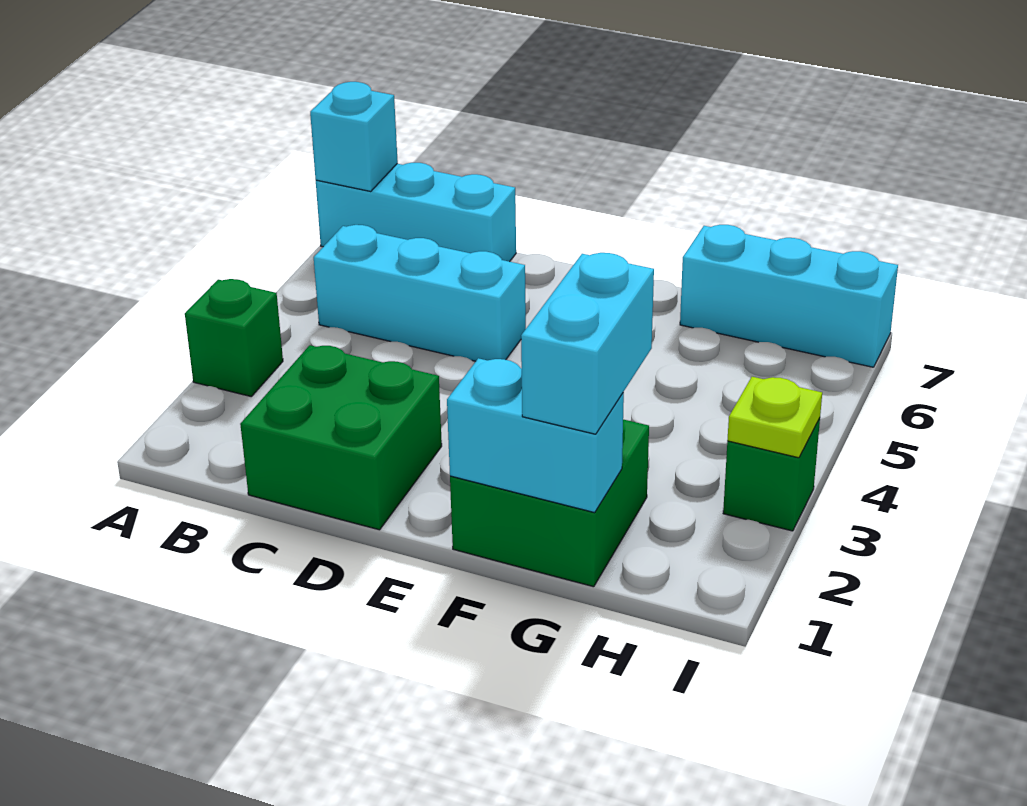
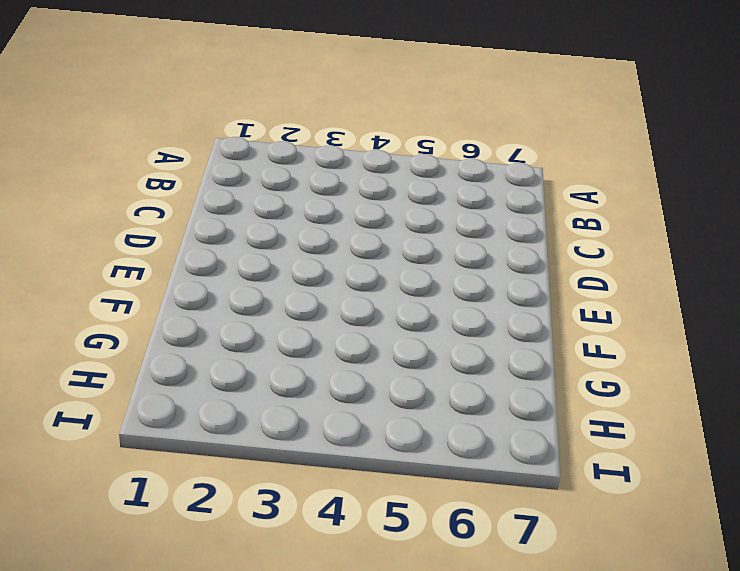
none -> green brick A3 level 1
none -> cyan brick A7:C7 level 1

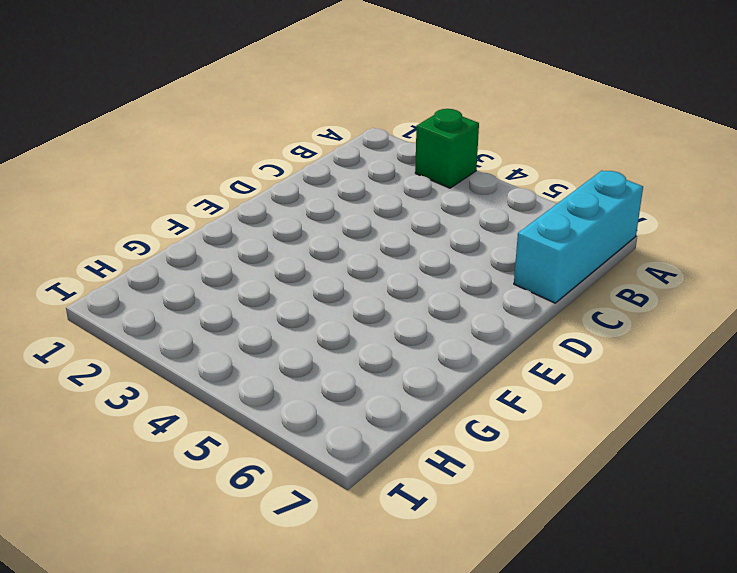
none -> cyan brick B5:D5 level 1
none -> green brick C1:D2 level 1

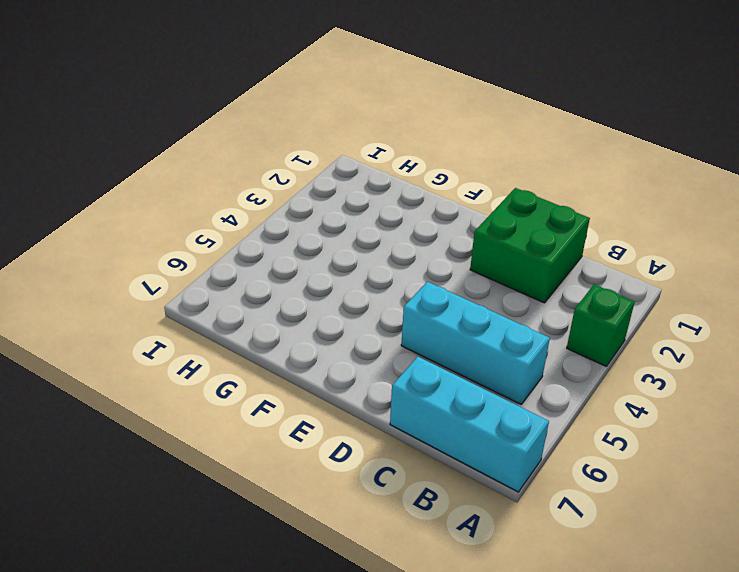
none -> green brick F1:G2 level 1
none -> cyan brick G7:I7 level 1

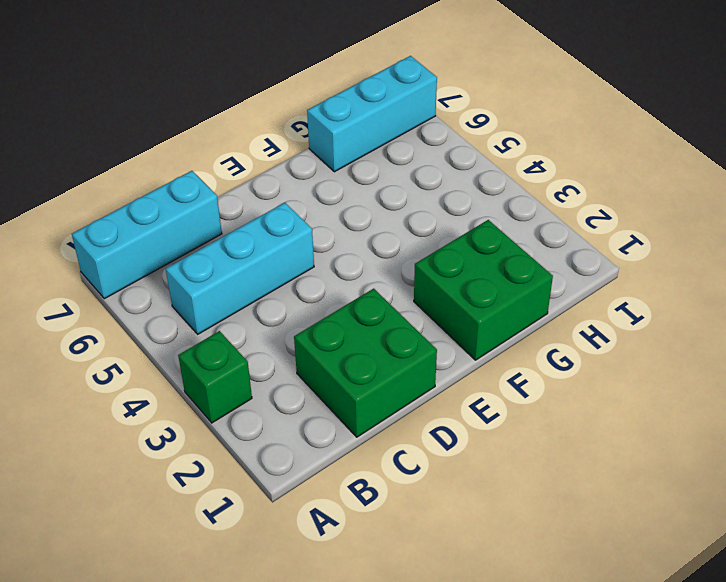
none -> green brick I3 level 1
none -> cyan brick A7 level 2

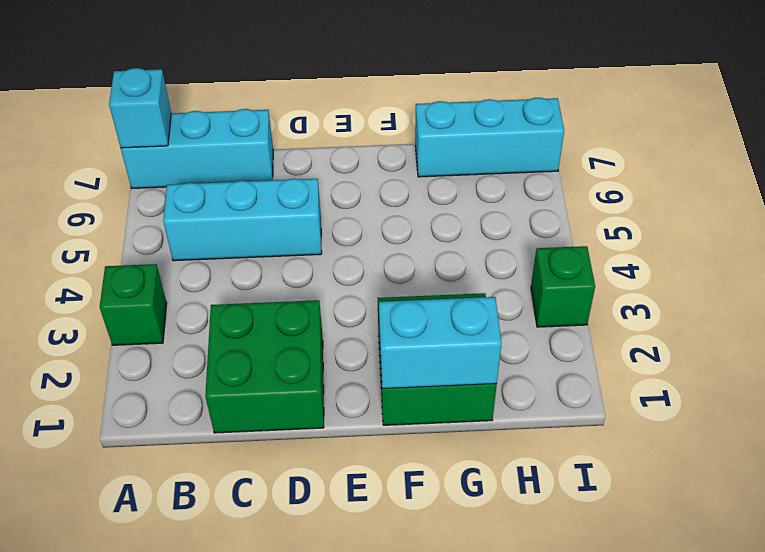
none -> lime plate I3 level 2
none -> cyan brick G1:G2 level 3

